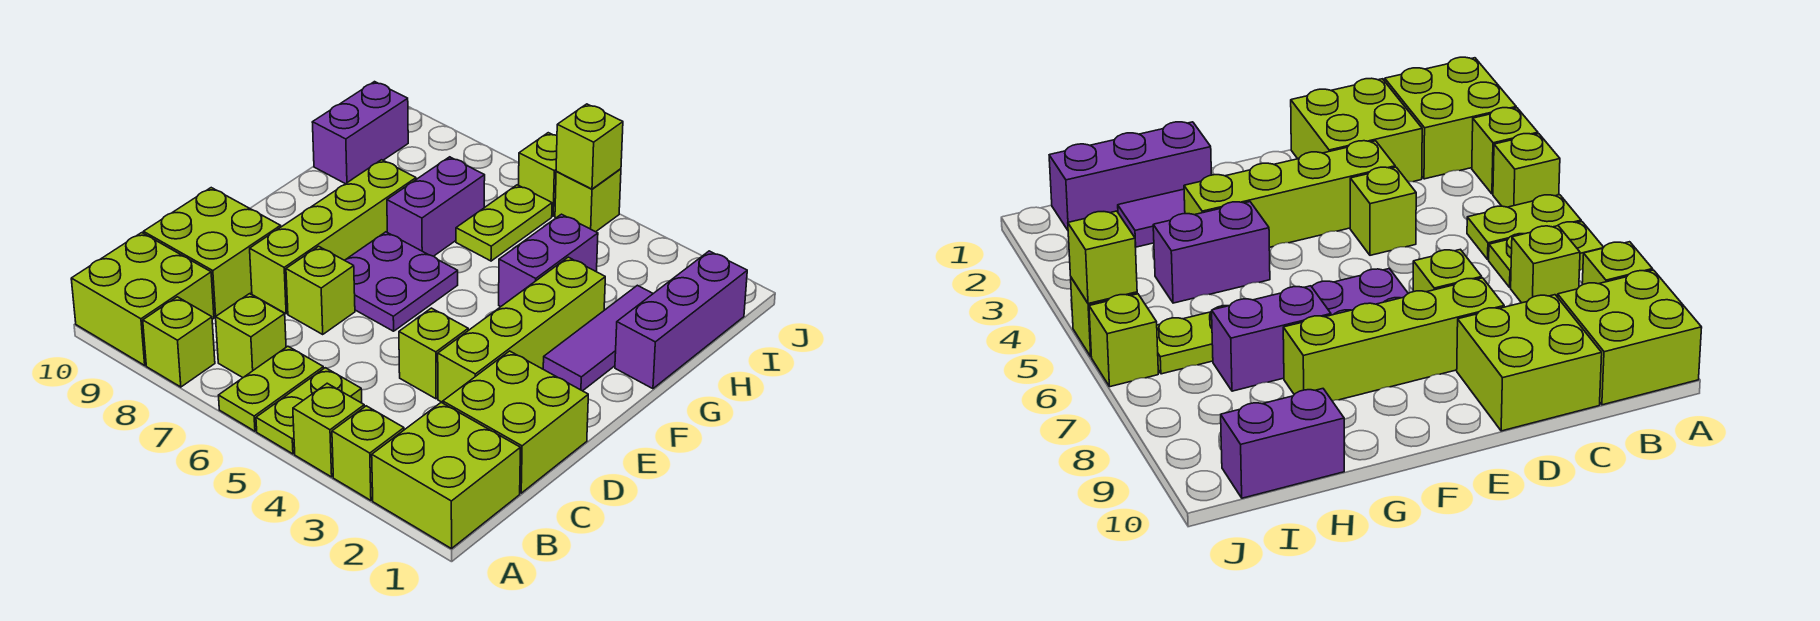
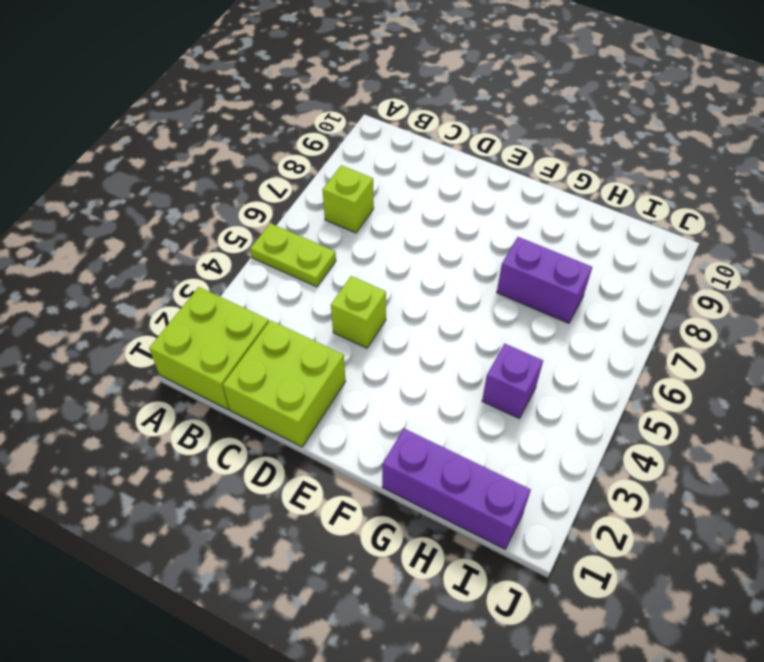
purple brick H4 level 1 -> purple brick G4:H4 level 1
none -> lime brick A3 level 1
none -> lime brick A4 level 1
none -> lime plate A6:B6 level 1

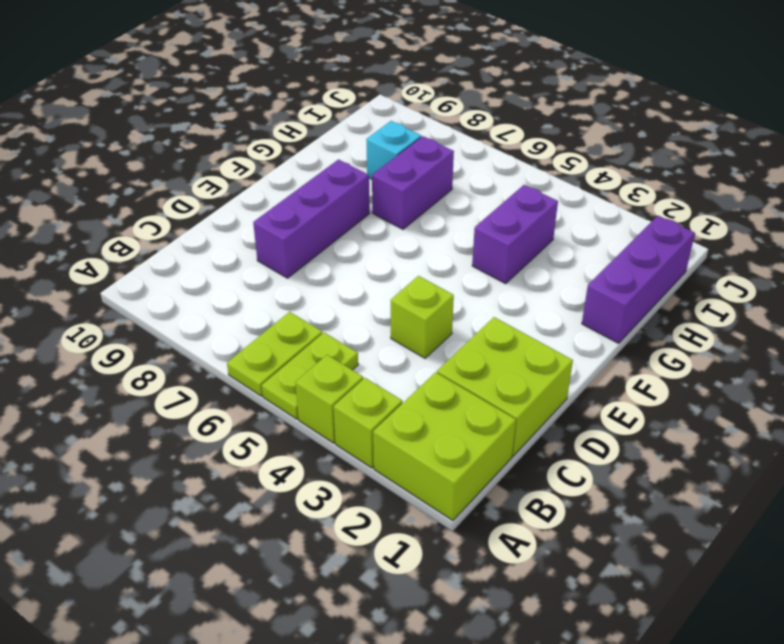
purple brick D8:F8 level 1 -> lime brick D8:G8 level 1
cyan brick H8 level 1 -> none
none -> lime brick A8 level 1
none -> lime brick A9:B10 level 1
none -> lime brick B7 level 1

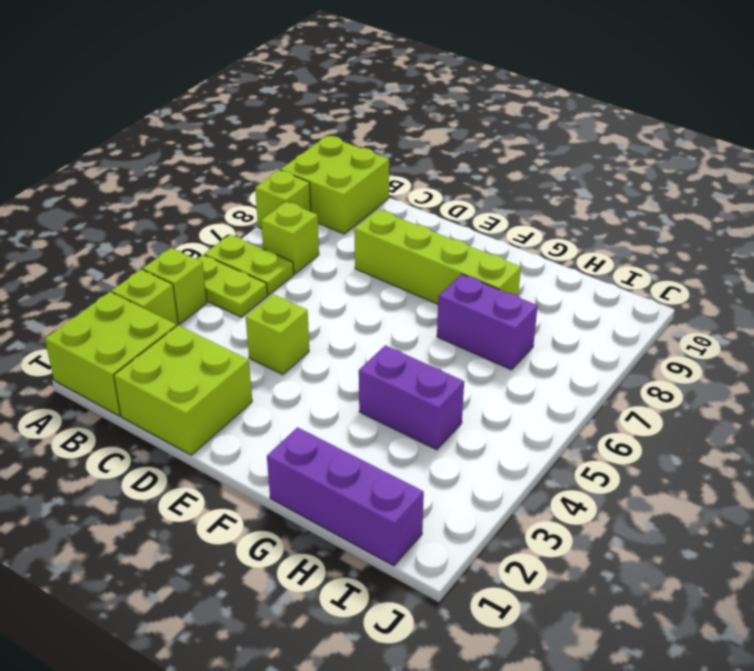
none -> lime brick C9:D10 level 1
none -> lime brick D3:G3 level 1
none -> lime brick D7 level 1

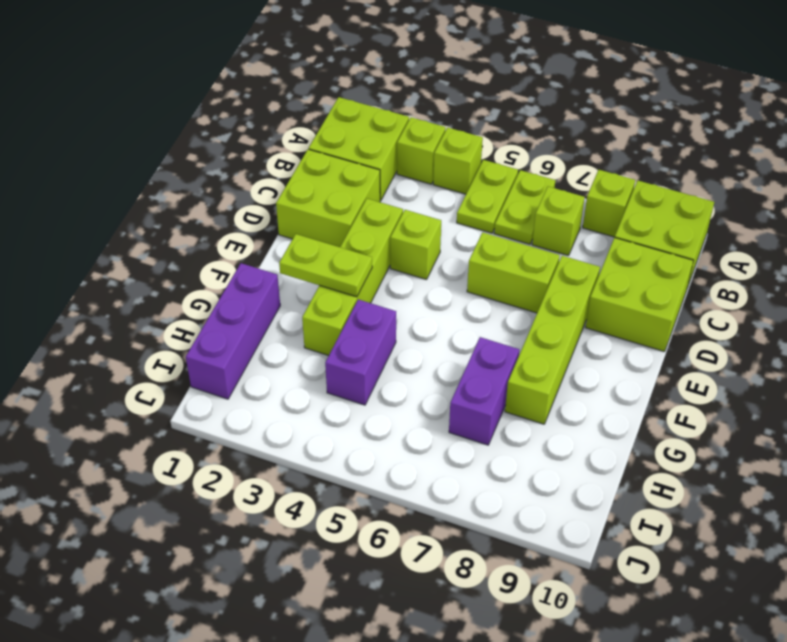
lime brick D6:D7 level 1 -> lime brick D7 level 1
lime plate F2:F3 level 2 -> lime plate H6:I6 level 1
none -> purple plate E6:F7 level 1
none -> purple tile F2:H2 level 1
none -> purple brick H10:I10 level 1

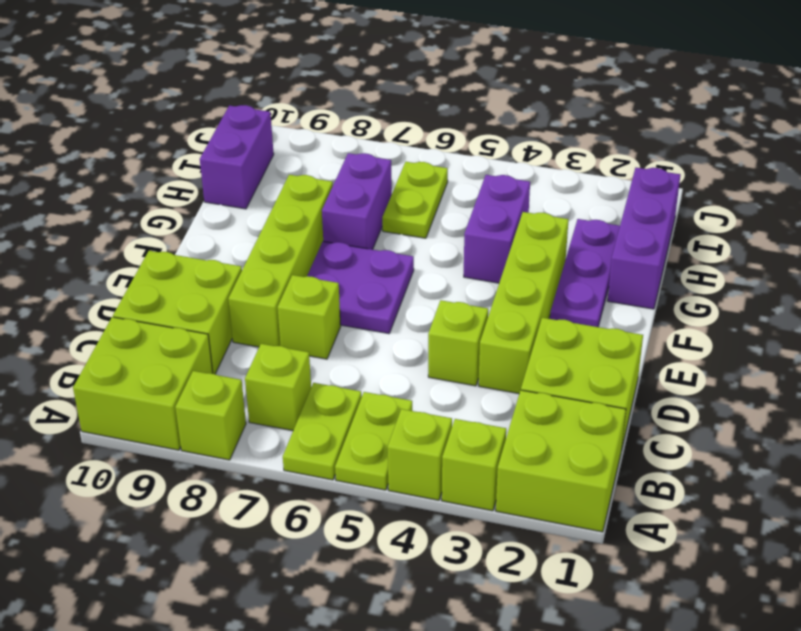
purple plate F2:H2 level 1 -> purple tile F2:H2 level 1
none -> lime brick J5 level 1
none -> lime brick J6 level 1
none -> lime brick J5 level 2

